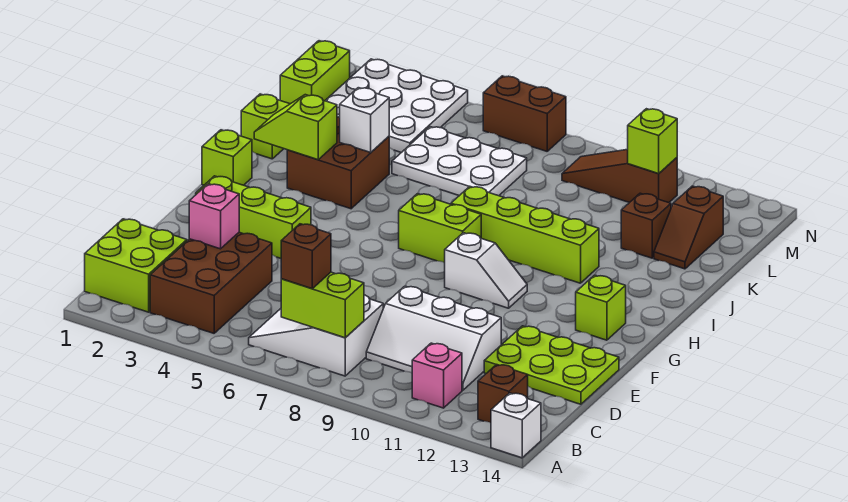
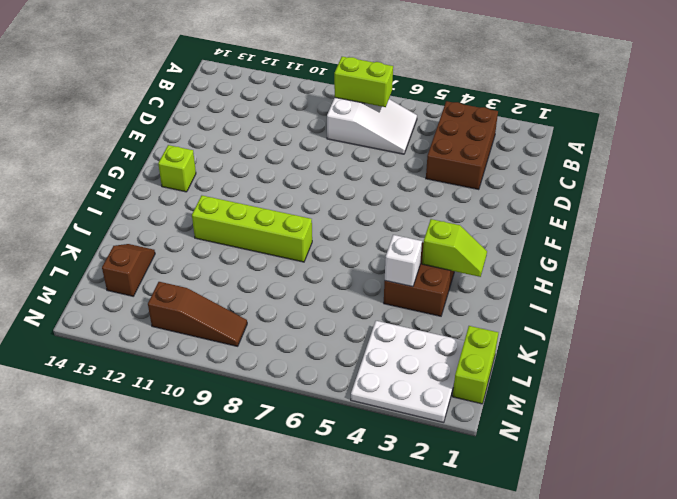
none -> white brick A14 level 1
none -> lime brick B1:C2 level 1
none -> pink brick B11 level 1

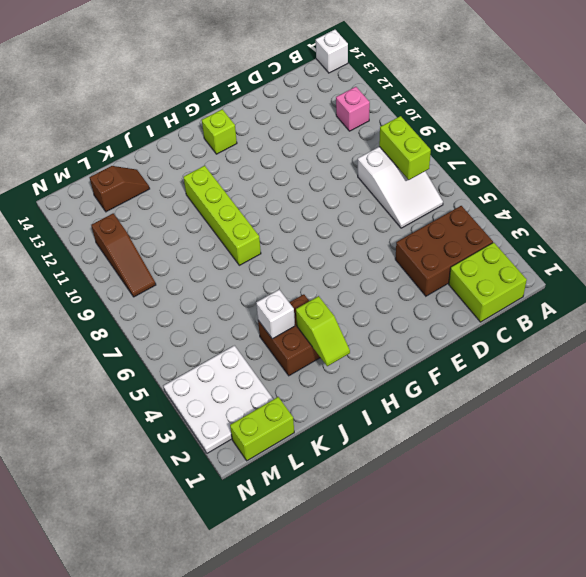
none -> brown brick B13 level 1
none -> white slope C9:D11 level 1 top D
none -> lime plate D12:E14 level 1

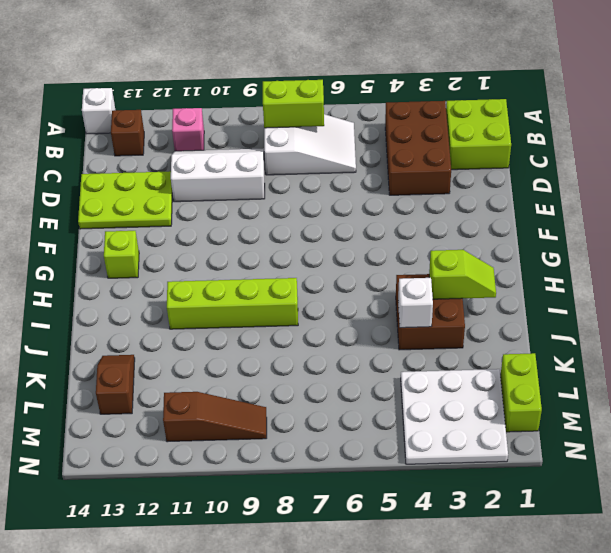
none -> lime brick F2:F4 level 1
none -> white slope G9:G10 level 1 top 9
none -> lime brick H1 level 1

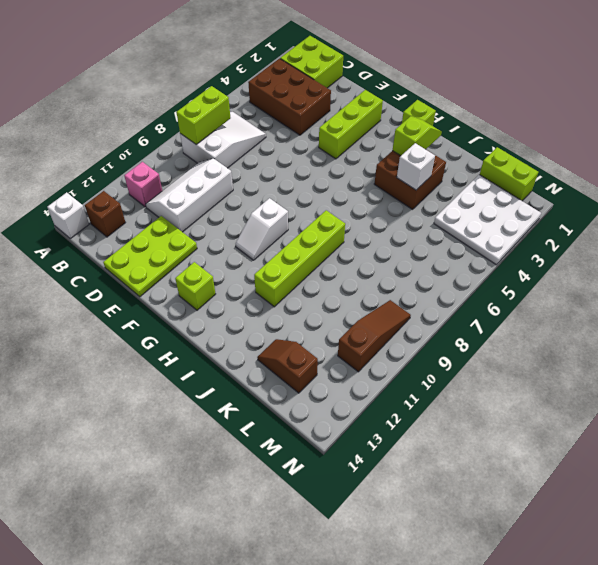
none -> lime brick H7:H8 level 1
none -> lime brick J1 level 1
none -> white plate K5:L7 level 1

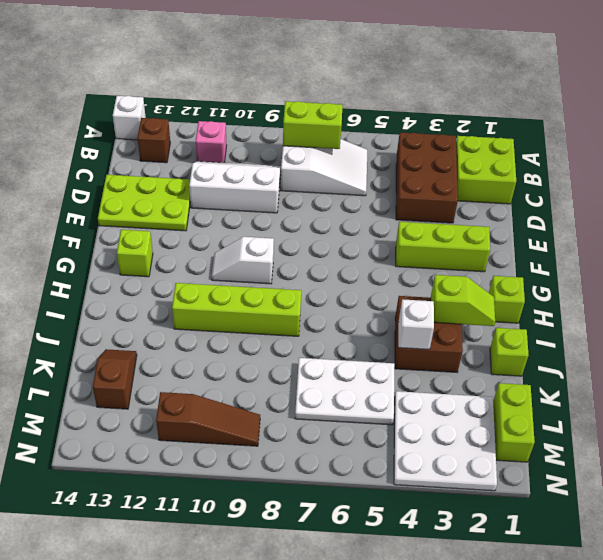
none -> lime brick H7:H8 level 1
none -> brown brick K12 level 1
none -> brown brick N6:N7 level 1

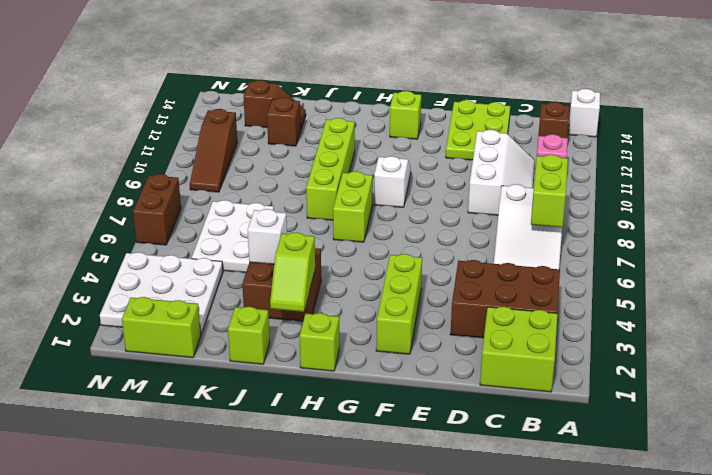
none -> pink brick D3 level 2
none -> lime brick M11 level 2
none -> brown brick B7 level 3

